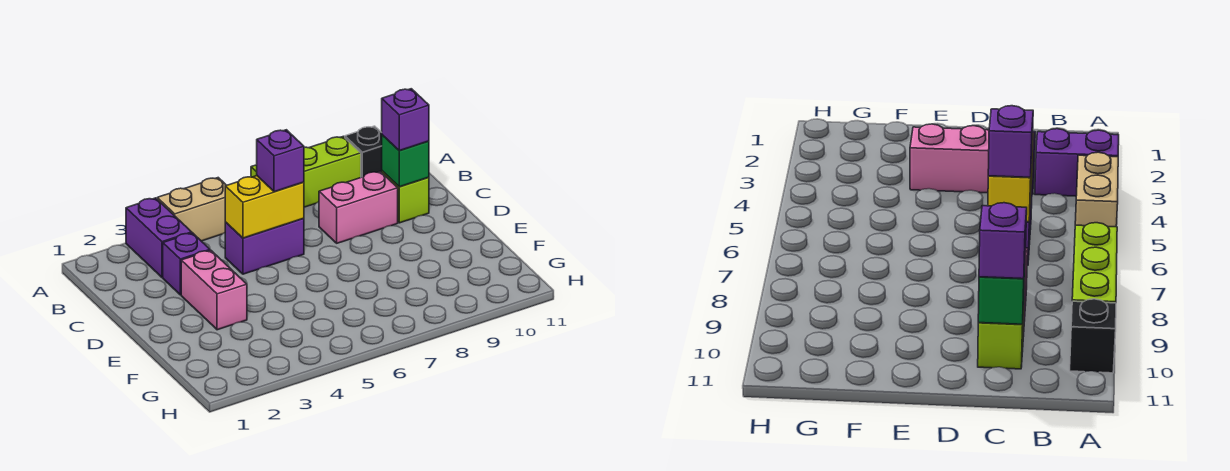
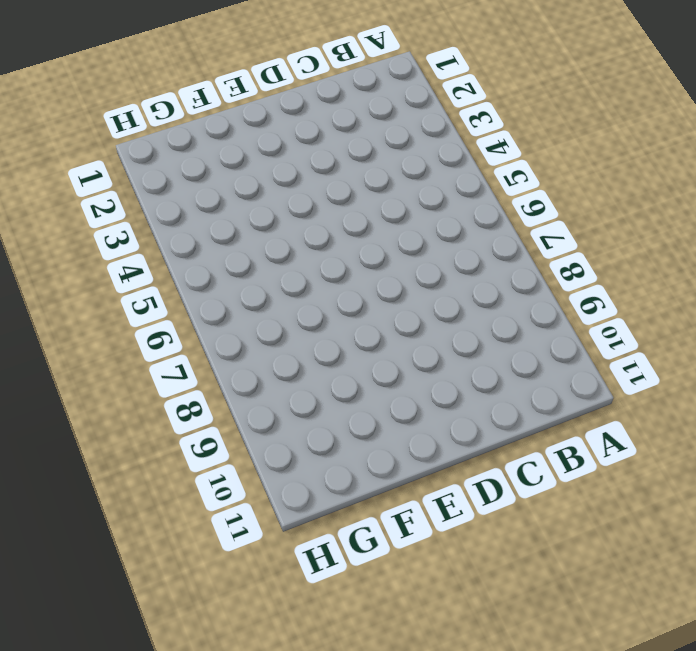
none -> purple brick A3:B3 level 1
none -> tan brick A4:A5 level 1
none -> lime brick A7:A9 level 1

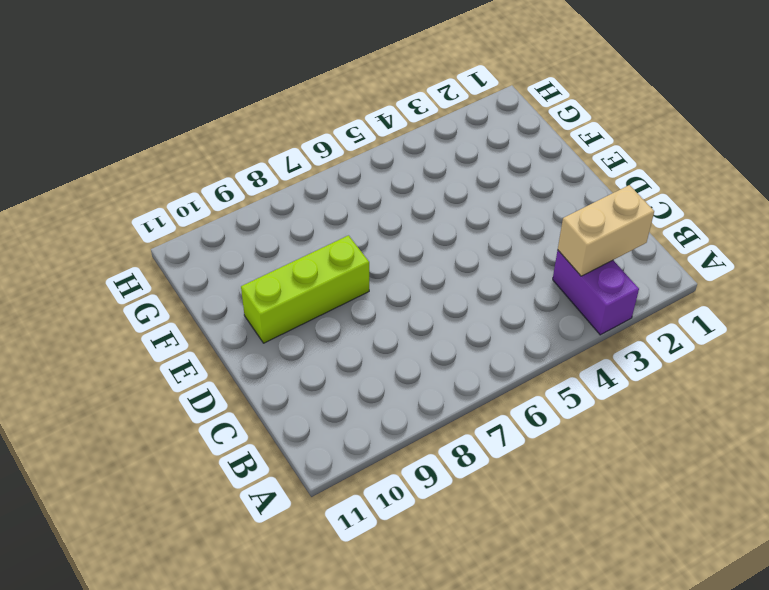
tan brick B2:B3 level 2 -> tan brick A4:A5 level 1
lime brick E8:E10 level 1 -> lime brick A7:A9 level 1
none -> black brick A10 level 1
none -> purple brick C3 level 1
none -> purple brick C5:C6 level 1

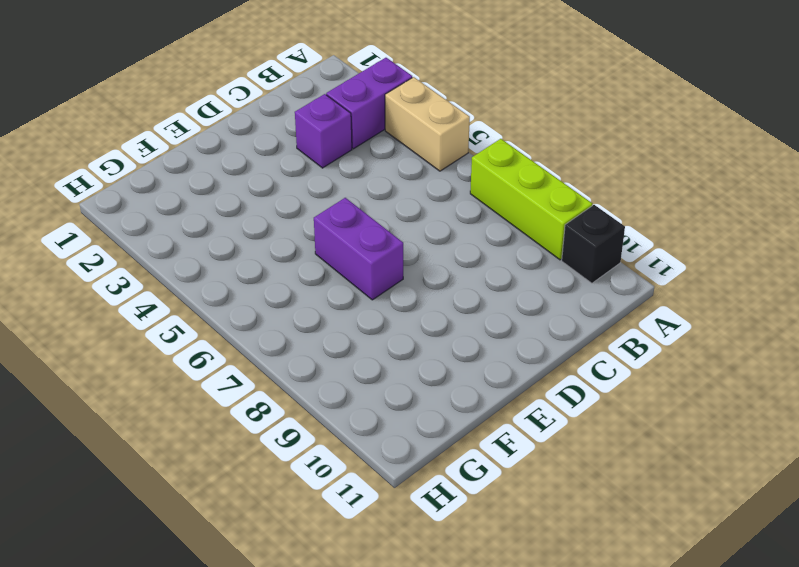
purple brick E6:E7 level 1 -> purple brick C5:C6 level 1
none -> pink brick C8:C9 level 1
none -> lime brick C10 level 1
none -> pink brick D3:E3 level 1

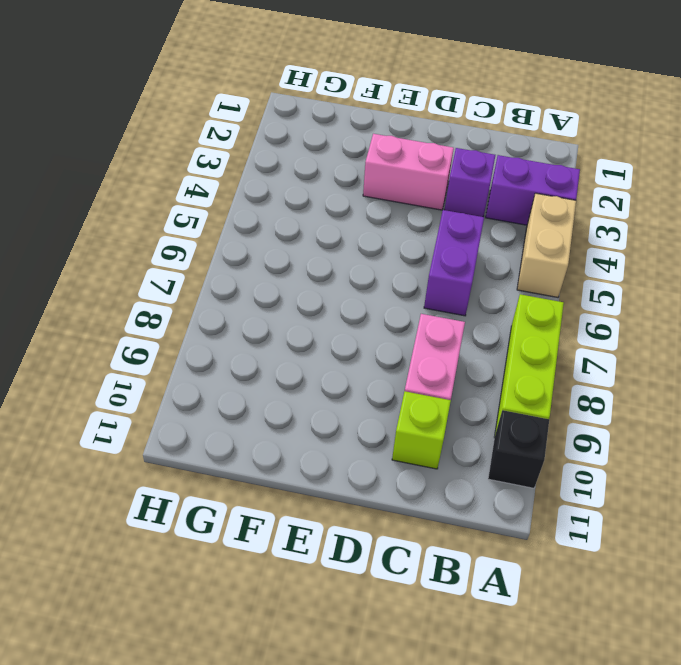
none -> yellow brick C5:C6 level 2
none -> green brick C10 level 2
none -> purple brick C6 level 3

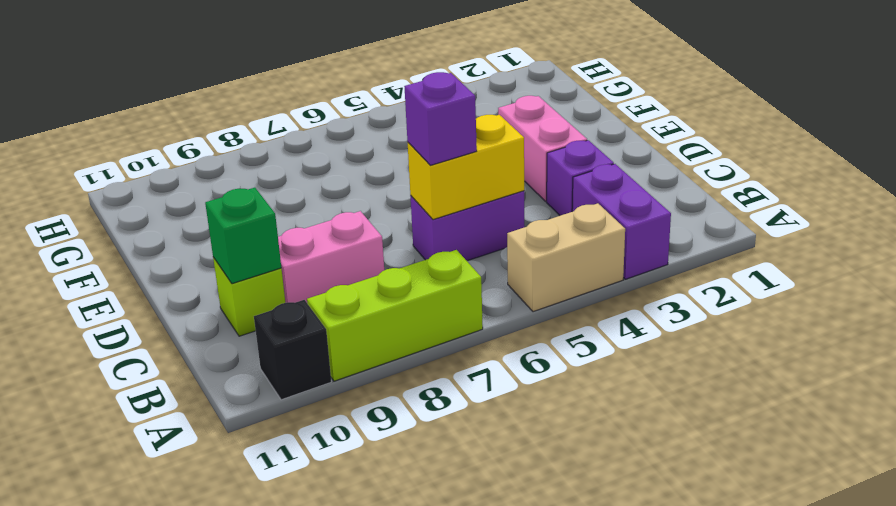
none -> purple brick C10 level 3

